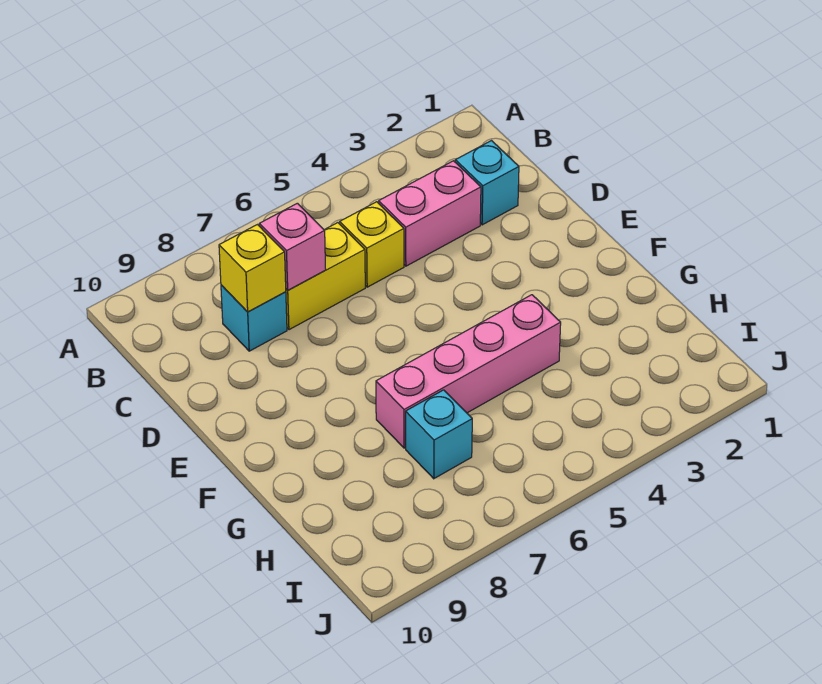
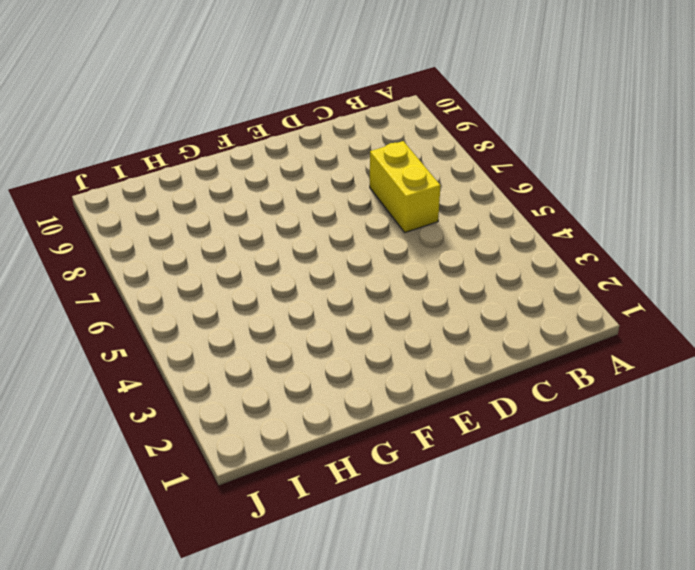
none -> cyan brick C2 level 1
none -> pink brick C3:C4 level 1

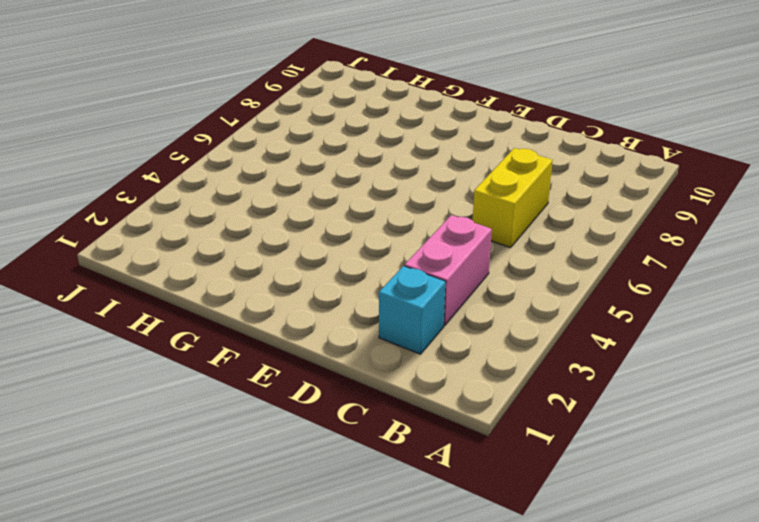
none -> yellow brick C5 level 1
none -> cyan brick C8 level 1

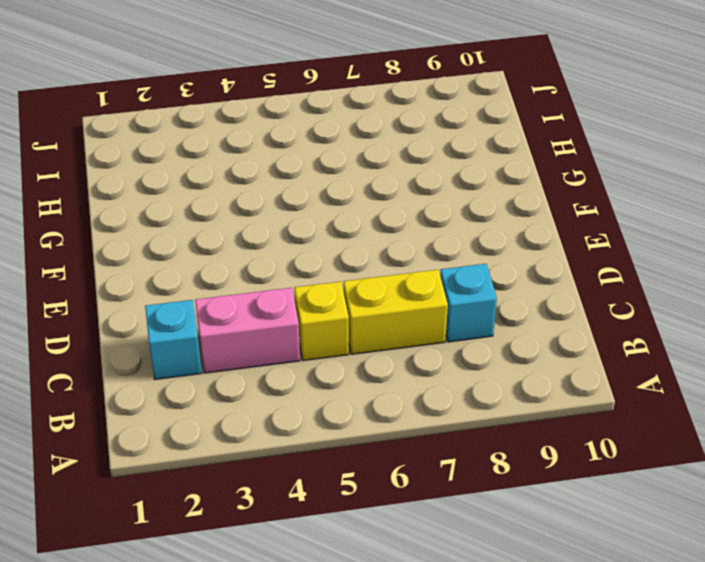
none -> pink brick G4:G7 level 1
none -> cyan brick H7 level 1

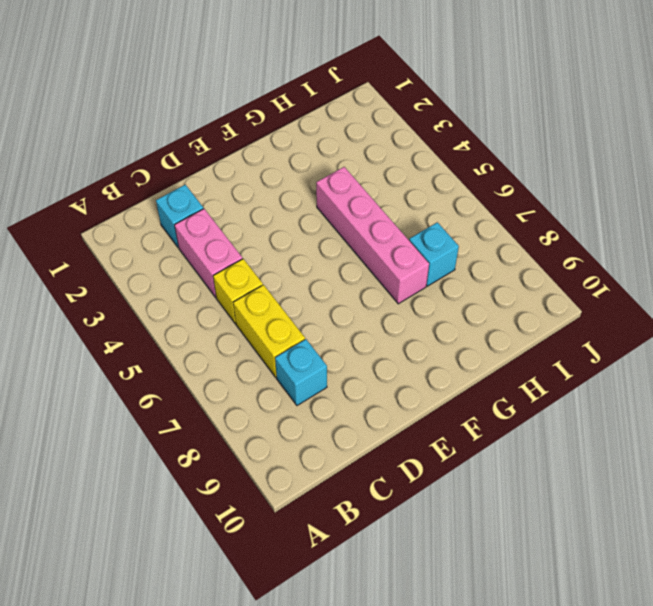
none -> pink brick C7 level 2
none -> yellow brick C8 level 2

